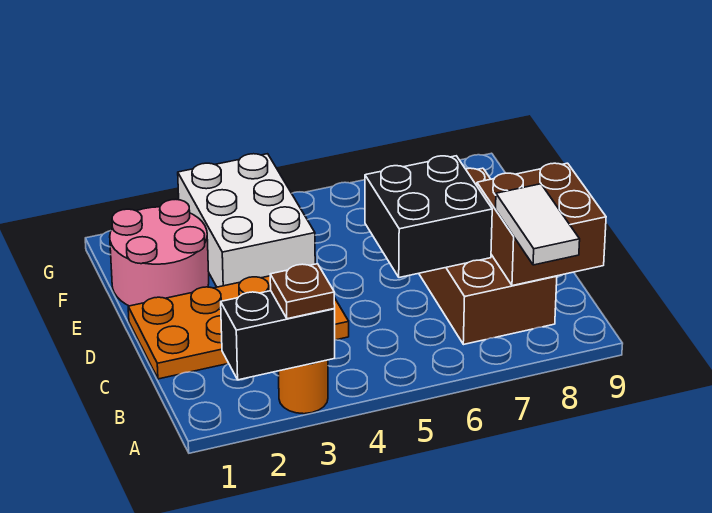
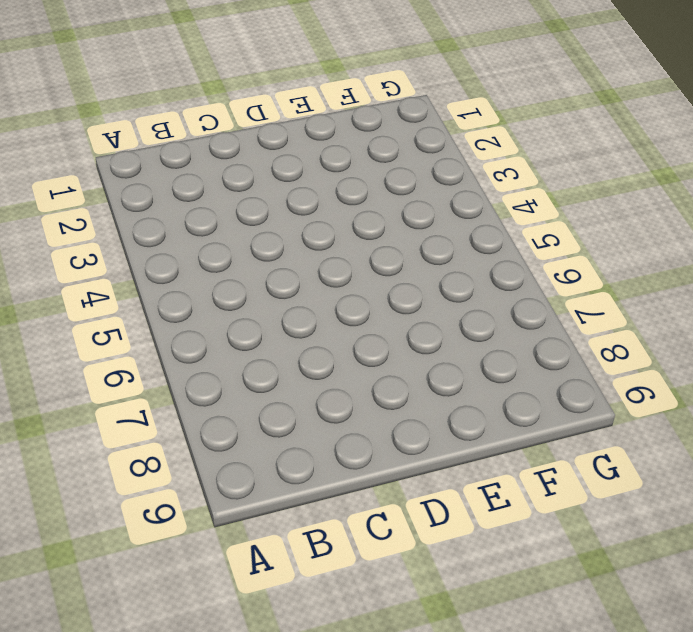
none -> orange round brick A3 level 1
none -> brown brick B7:E8 level 1

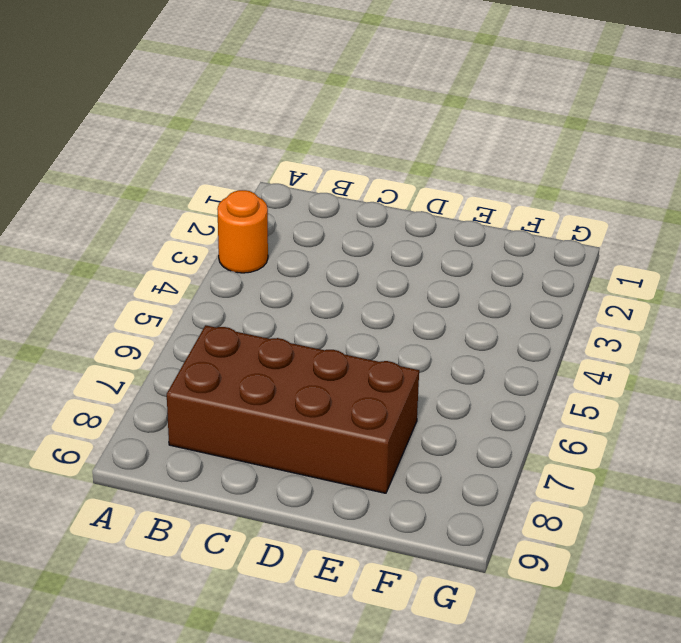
none -> orange plate C1:D4 level 1
none -> pink round brick E1:F2 level 1

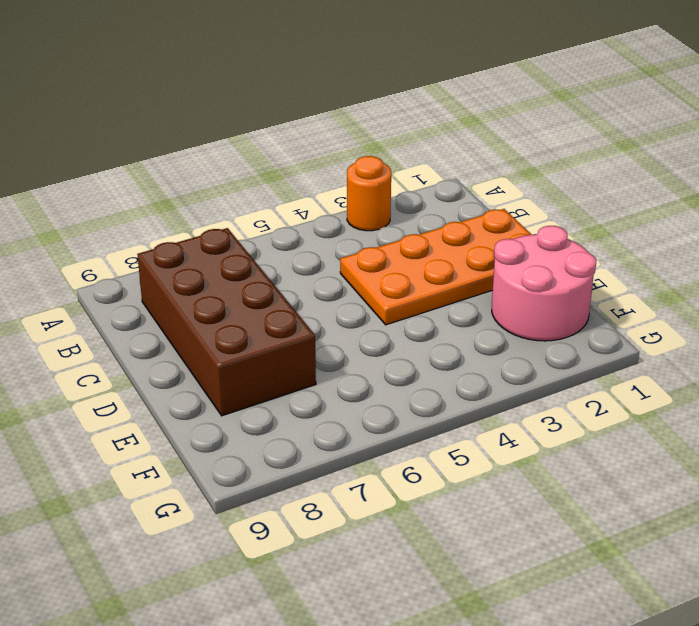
none -> white brick E3:G4 level 1
none -> black brick A2:A3 level 2

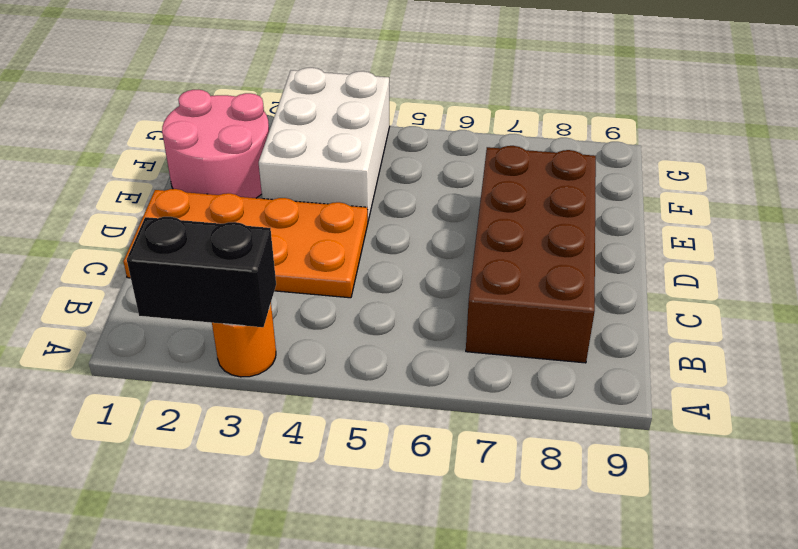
none -> brown brick B8:C9 level 2
none -> black brick C6:D7 level 2

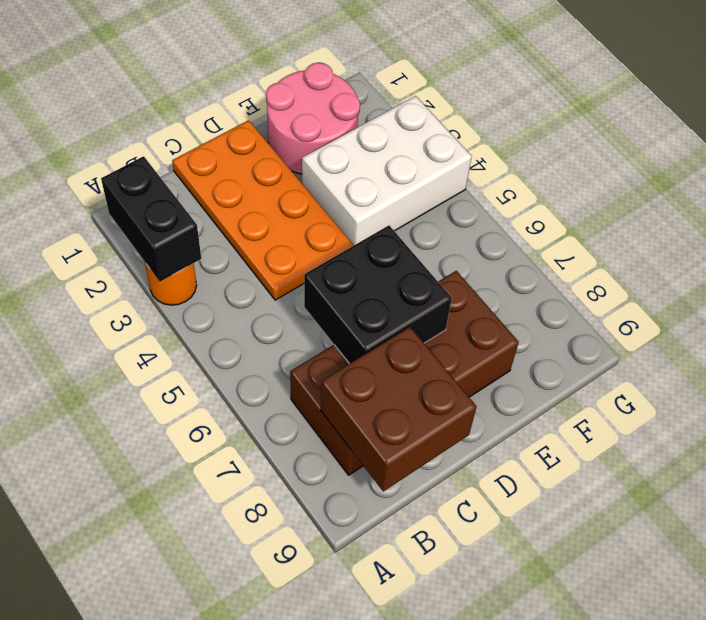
none -> brown plate A3 level 3
none -> white tile A8:B8 level 3

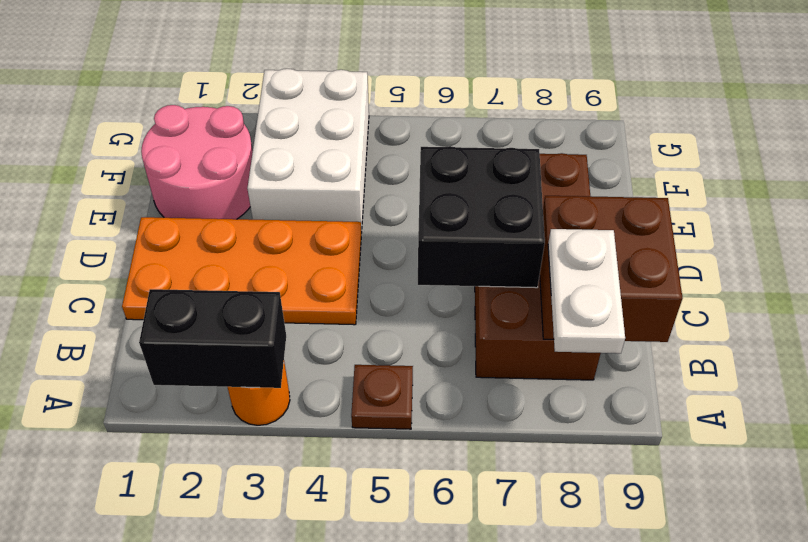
brown plate A5 level 1 -> brown plate A3 level 3
white plate A8:B8 level 3 -> white tile A8:B8 level 3

